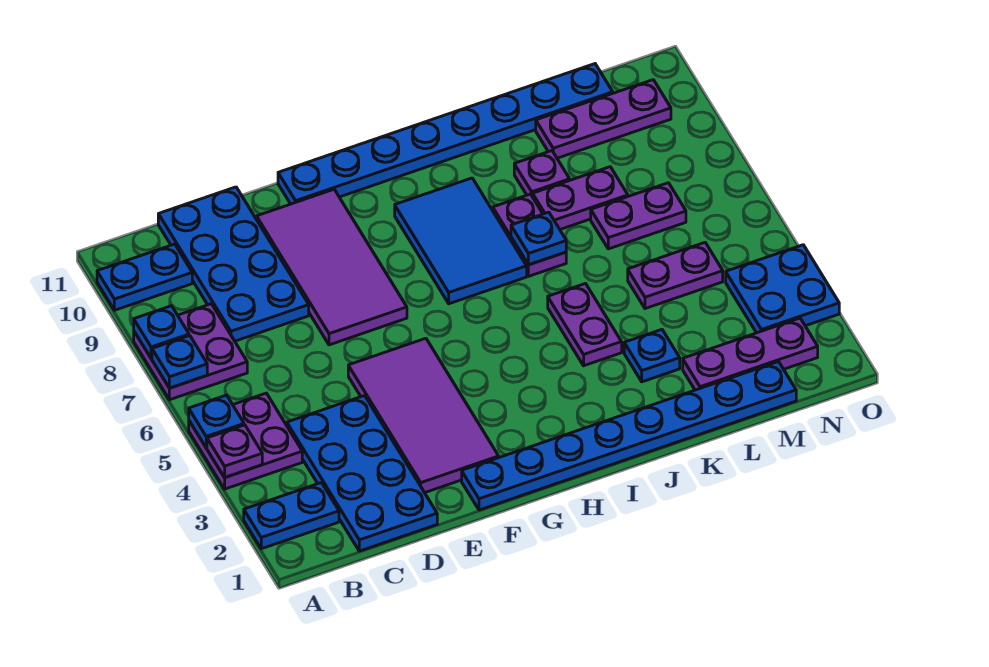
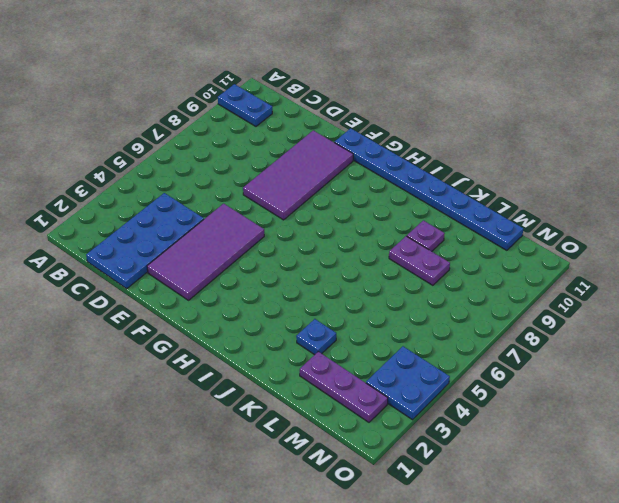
none -> blue plate A2:B2 level 1
none -> purple plate A4:B5 level 1
none -> purple plate A7:B8 level 1

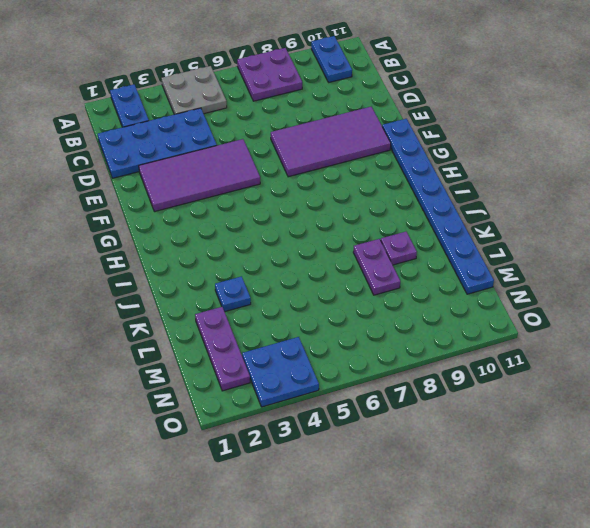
grey plate A4:B5 level 1 -> purple plate A4:B5 level 1
none -> blue plate C8:D11 level 1
none -> blue plate F1:M1 level 1
none -> blue tile H7:I9 level 1

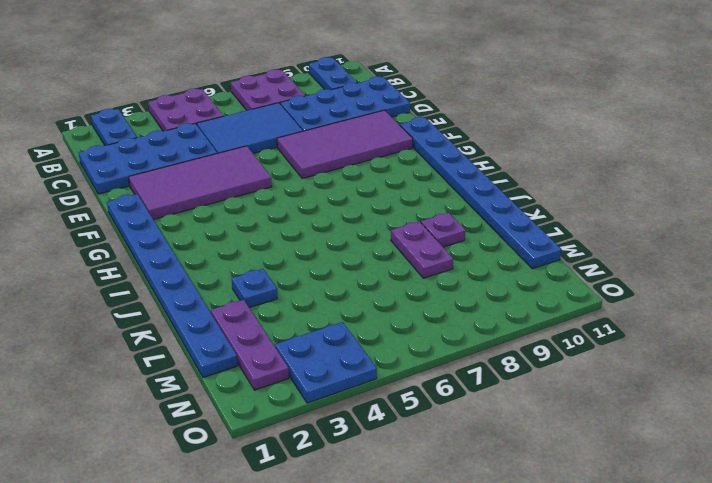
blue tile C5:D7 level 1 -> blue tile H7:I9 level 1
none -> purple plate J4:J5 level 1
none -> purple plate J7:J8 level 1
none -> purple plate L5:M5 level 1

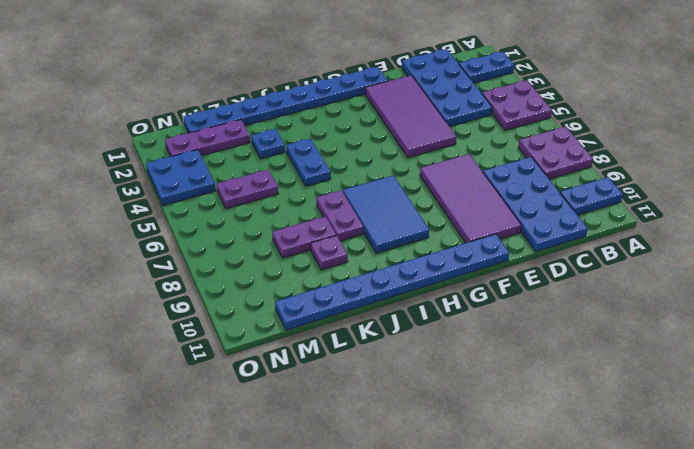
blue plate J4:J5 level 1 -> purple plate J4:J5 level 1
none -> purple plate L7:M7 level 1
none -> purple plate L10:N10 level 1
none -> purple plate A4 level 2

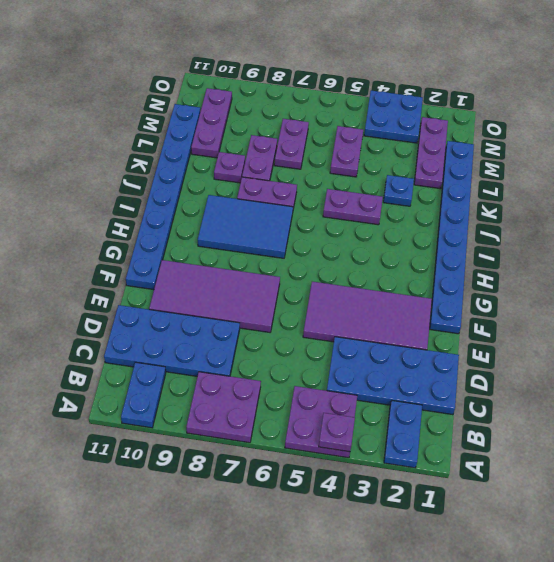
none -> blue plate A5 level 2
none -> blue plate A7 level 2
none -> blue plate A8 level 2

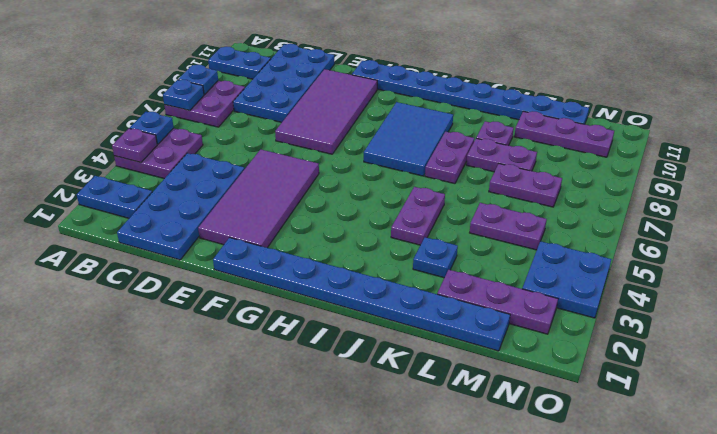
none -> blue plate J7 level 2

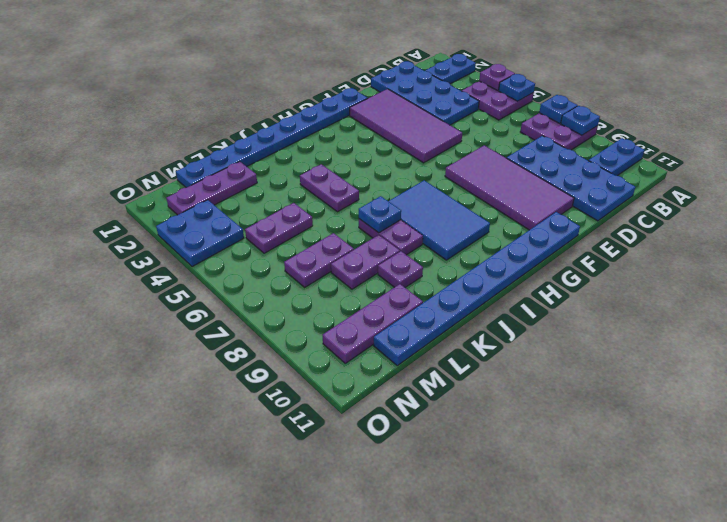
none -> blue plate K3 level 1

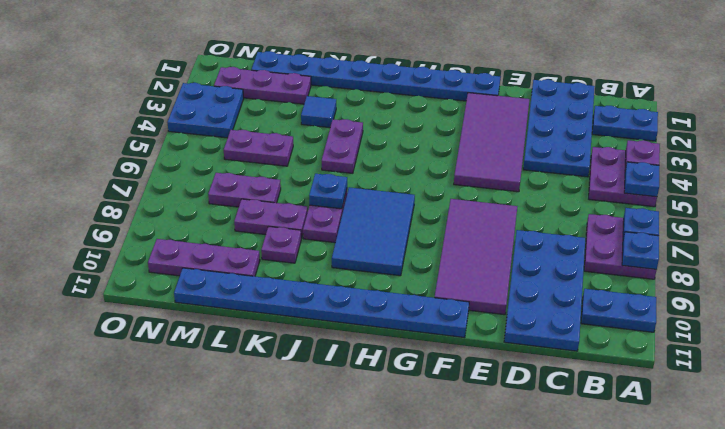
blue tile K3 level 1 -> blue plate K3 level 1

